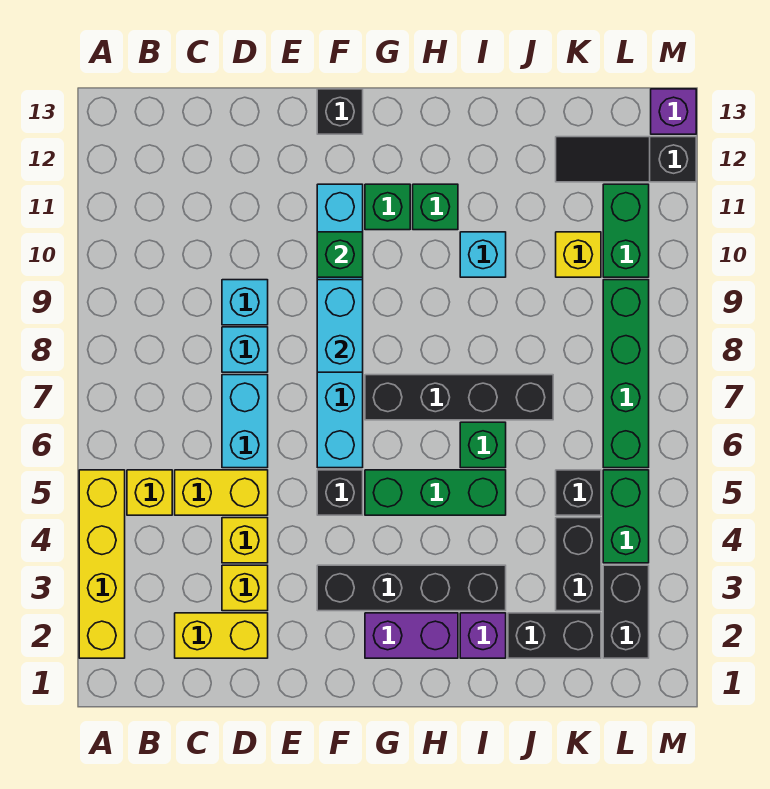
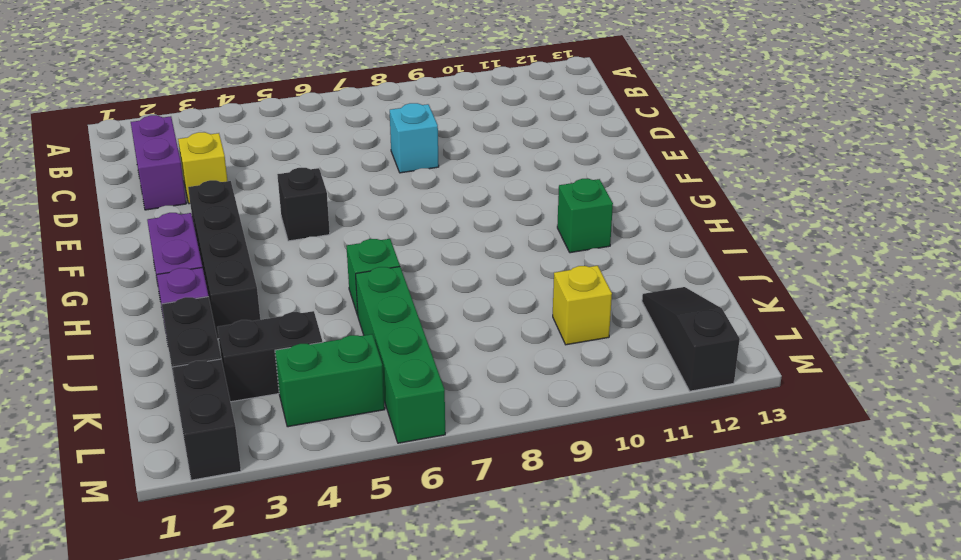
purple brick C2:D2 level 1 -> yellow brick C2:D2 level 1
green brick J6:M6 level 1 -> green brick L6:L9 level 1
black brick L2:M2 level 1 -> black brick L2:L3 level 1
none -> yellow brick A2:A5 level 1
none -> yellow brick B5 level 1
none -> yellow brick C5:D5 level 1
none -> yellow brick D4 level 1

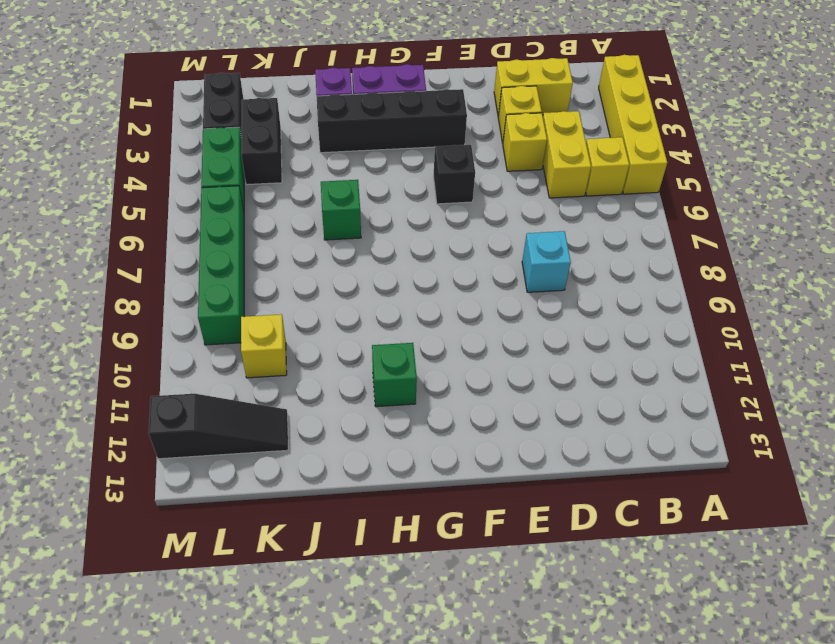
yellow brick C4:C5 level 1 -> yellow brick C5:D5 level 1
none -> cyan brick D6:D7 level 1
none -> cyan brick D9 level 1
none -> cyan brick F6:F11 level 1
none -> black brick F13 level 1

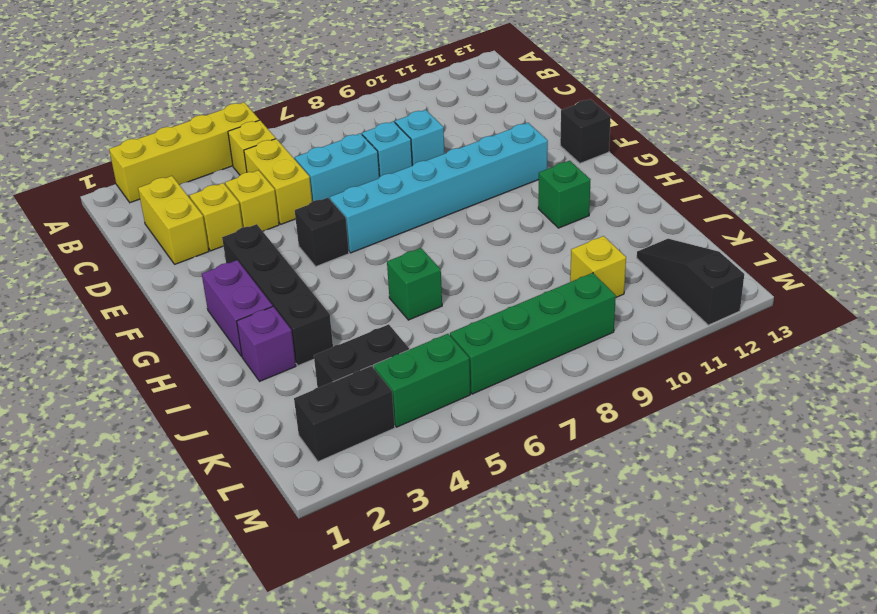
none -> green brick G5:I5 level 1
none -> black brick G7:J7 level 1
none -> green brick G11 level 1
none -> cyan brick I10 level 1

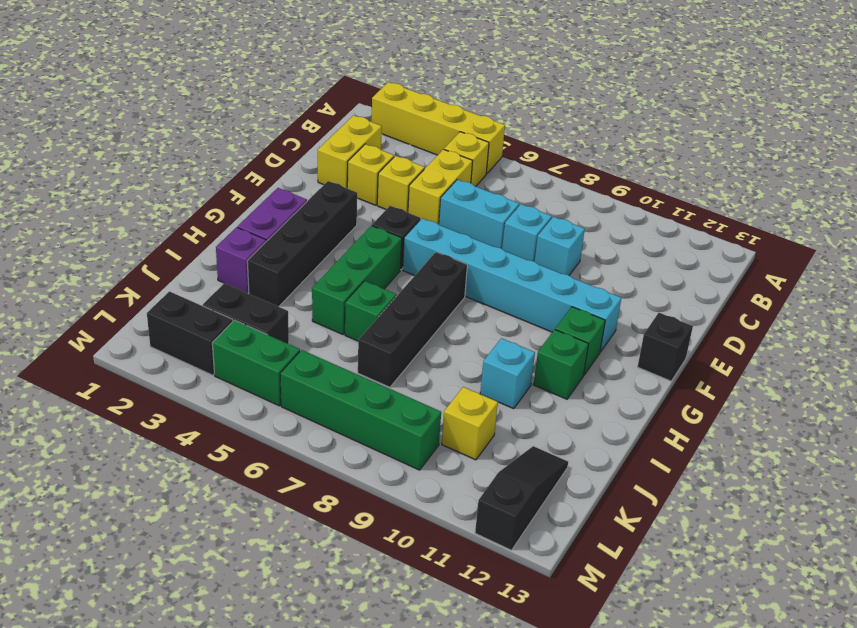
none -> black brick J2:K2 level 1
none -> black brick K5 level 1
none -> green brick L10:L11 level 1
none -> purple brick M13 level 1

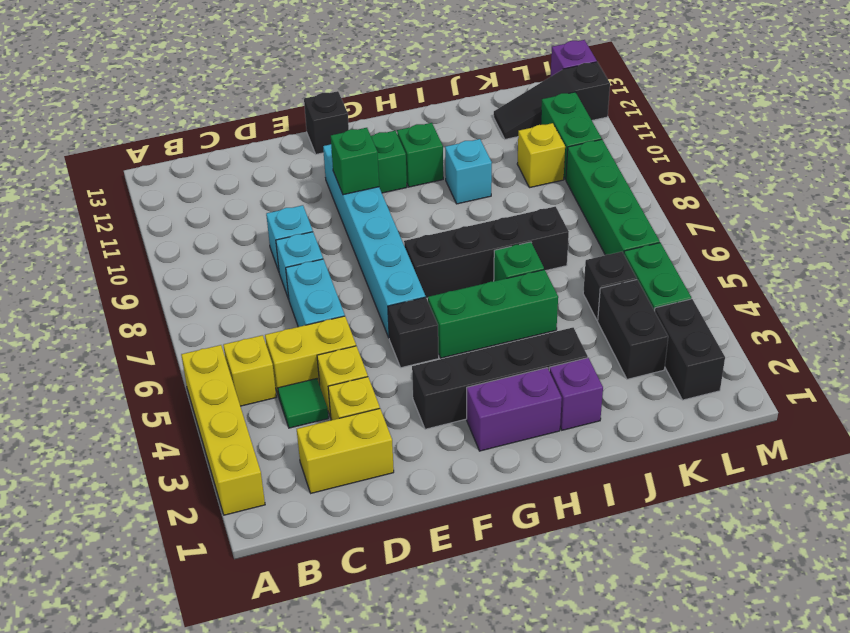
green tile C4 level 1 -> none
none -> black brick J2:K2 level 1
none -> cyan brick F8:F9 level 2

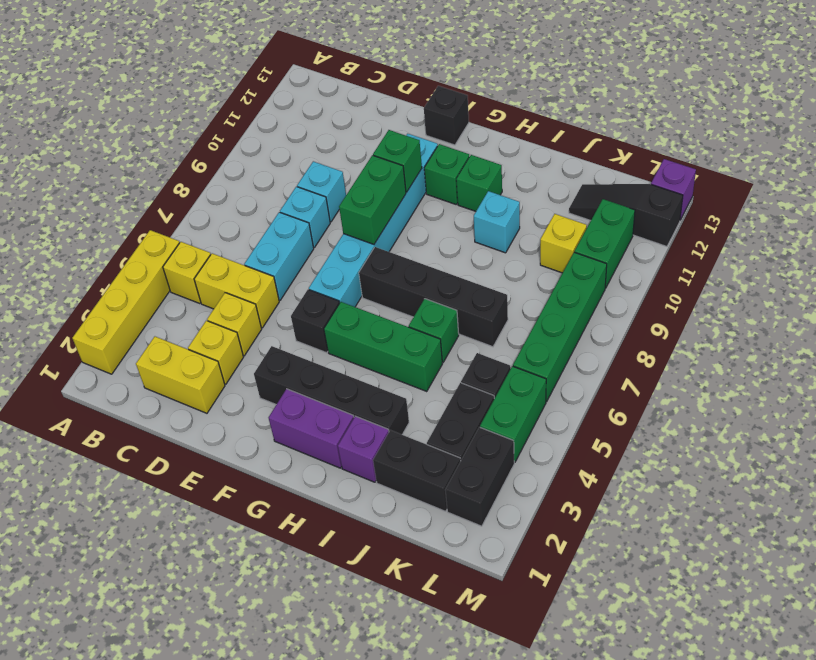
green brick F8:F9 level 2 -> cyan brick F8:F9 level 2

